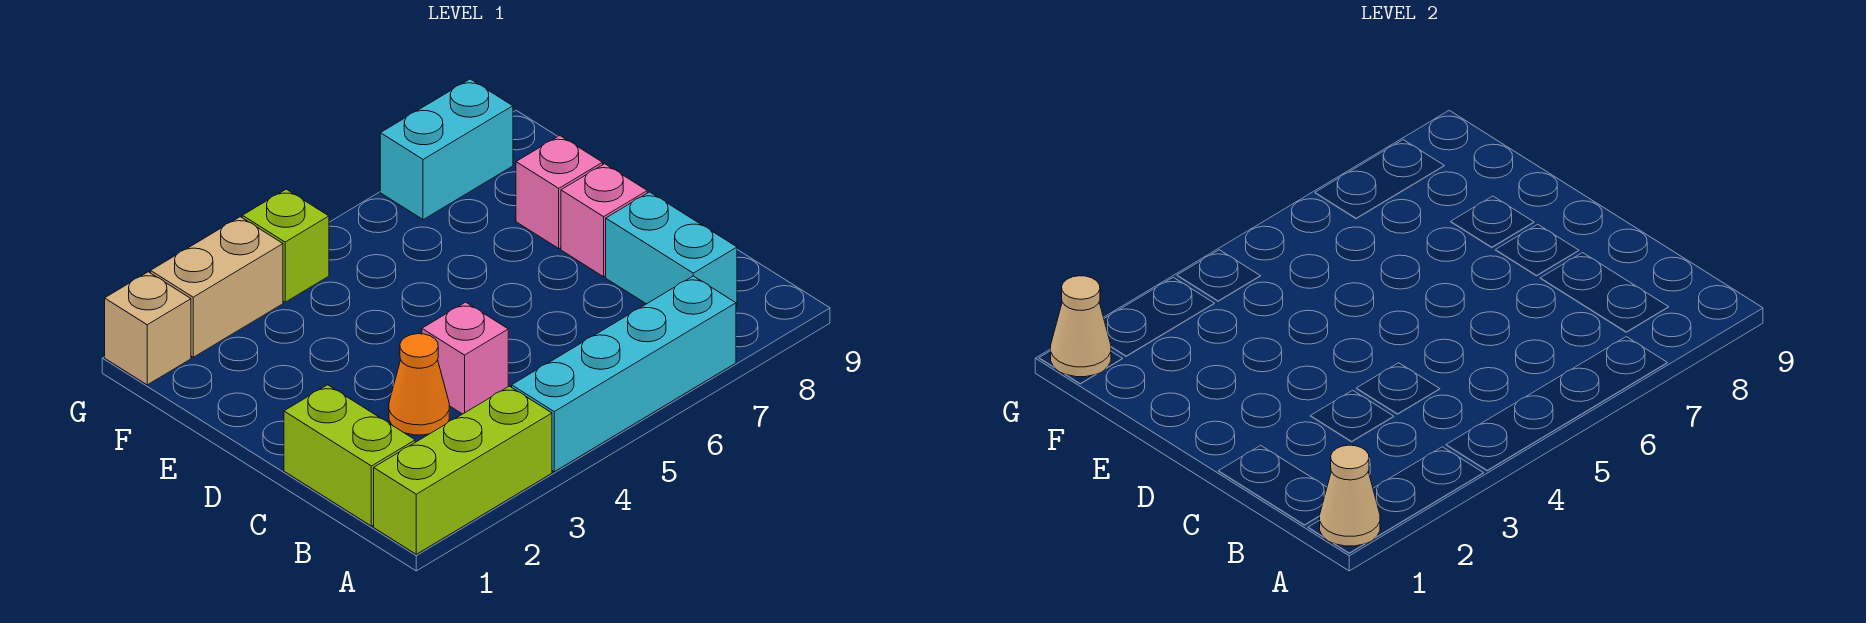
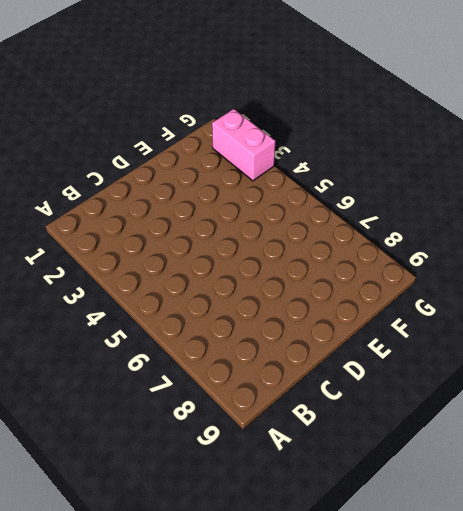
pink brick G2:G3 level 1 -> tan brick G2:G3 level 1
none -> lime brick A1:A3 level 1
none -> cyan brick A4:A7 level 1
none -> lime brick B1:C1 level 1

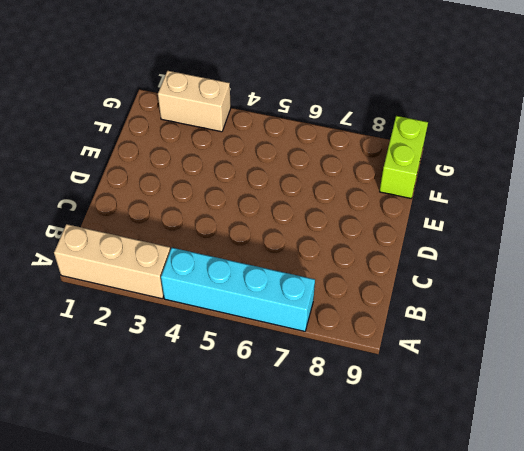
tan brick A1:A3 level 1 -> lime brick A1:A3 level 1
lime brick F9:G9 level 1 -> lime brick B1:C1 level 1
none -> cyan brick B8:C8 level 1
none -> orange cone C3 level 1
none -> pink brick C4 level 1

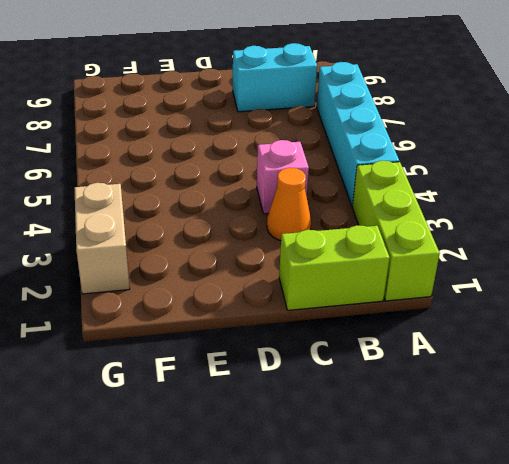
none -> pink brick D8 level 1
none -> pink brick E8 level 1
none -> tan brick G1 level 1

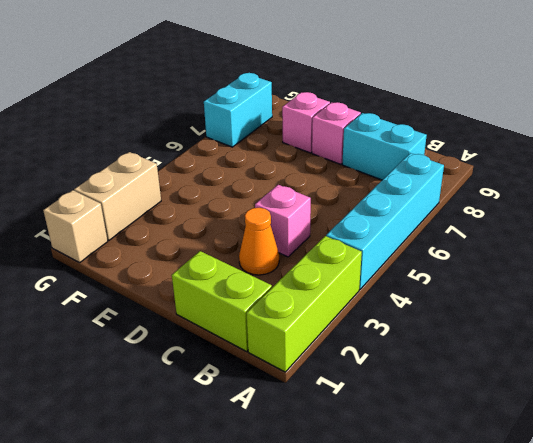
none -> lime brick G4 level 1
none -> tan cone A1 level 2
none -> tan cone G1 level 2

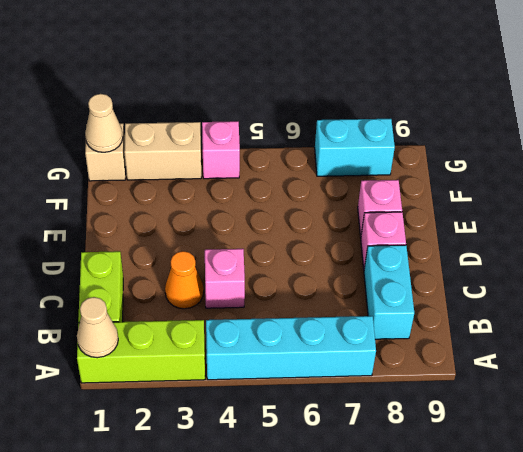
pink brick G4 level 1 -> lime brick G4 level 1

